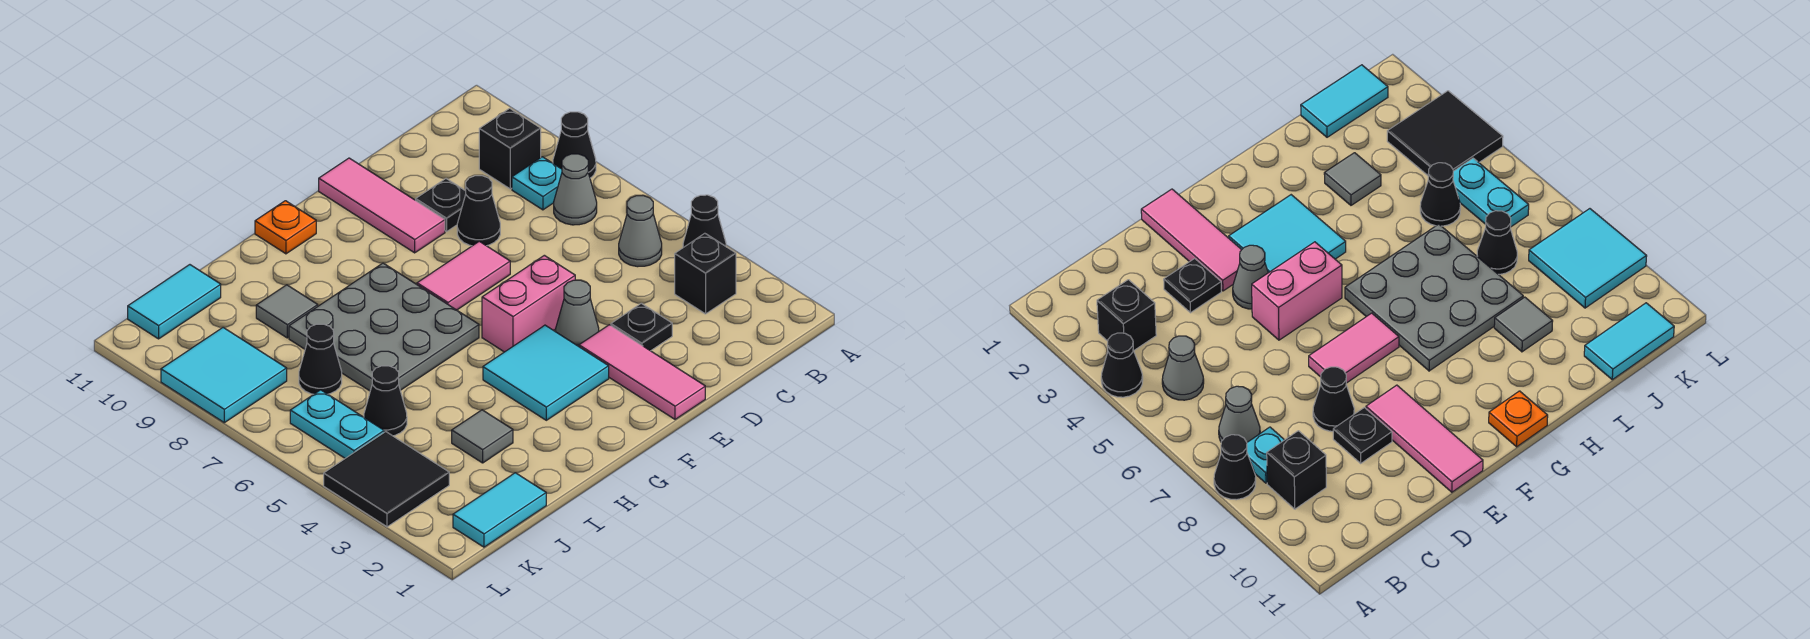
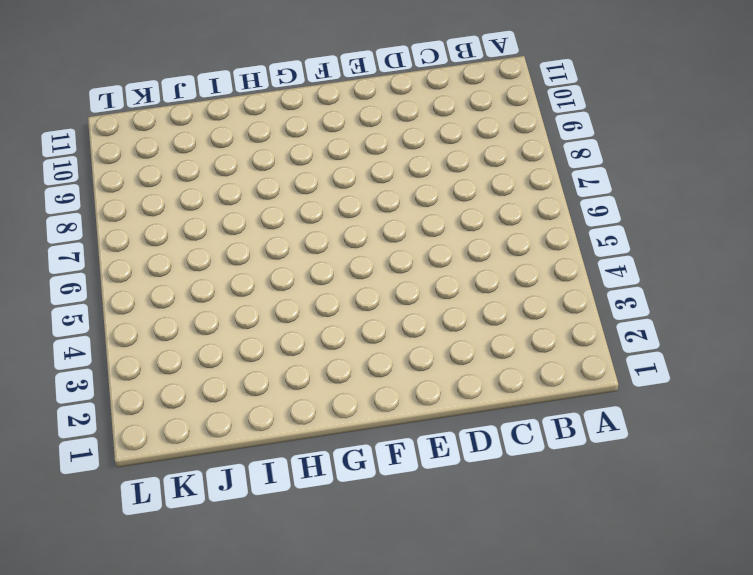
none -> black cone A4 level 1
none -> black cone A8 level 1
none -> black brick B3 level 1

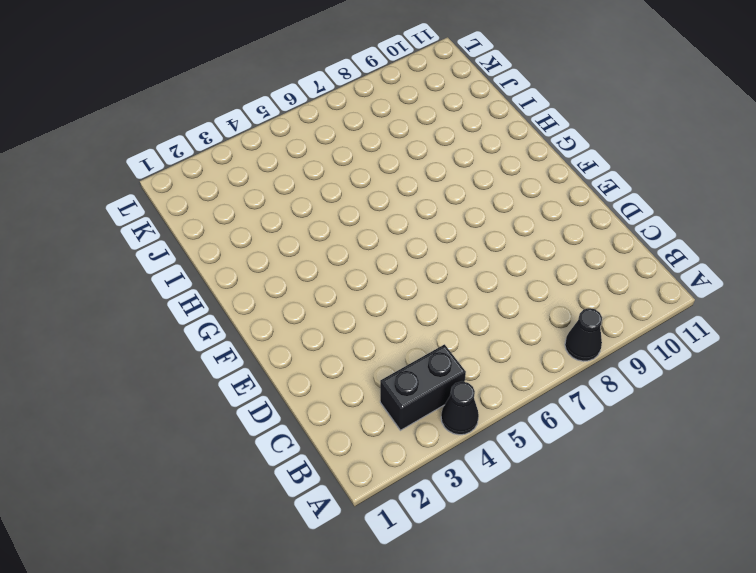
black brick B3:B4 level 1 -> black brick B3 level 1
none -> grey cone B5 level 1
none -> grey cone B7 level 1
none -> cyan plate B8 level 1

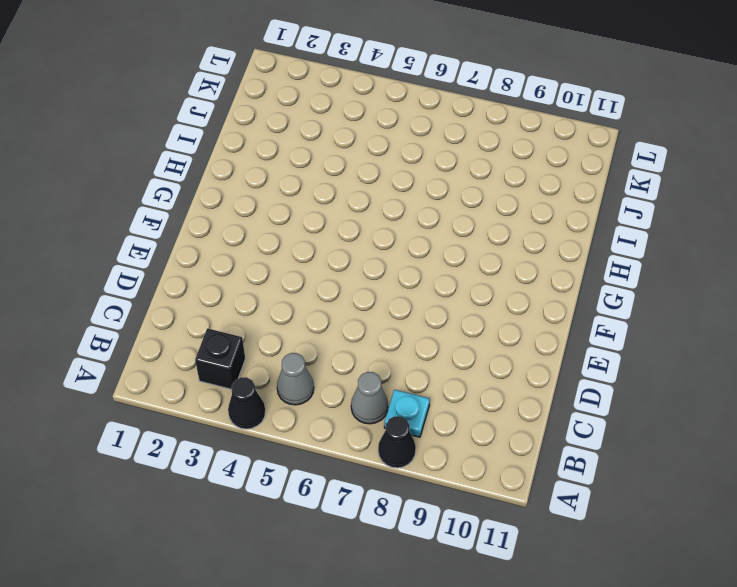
none -> black brick B9 level 1
none -> black plate D3 level 1
none -> black cone D8 level 1

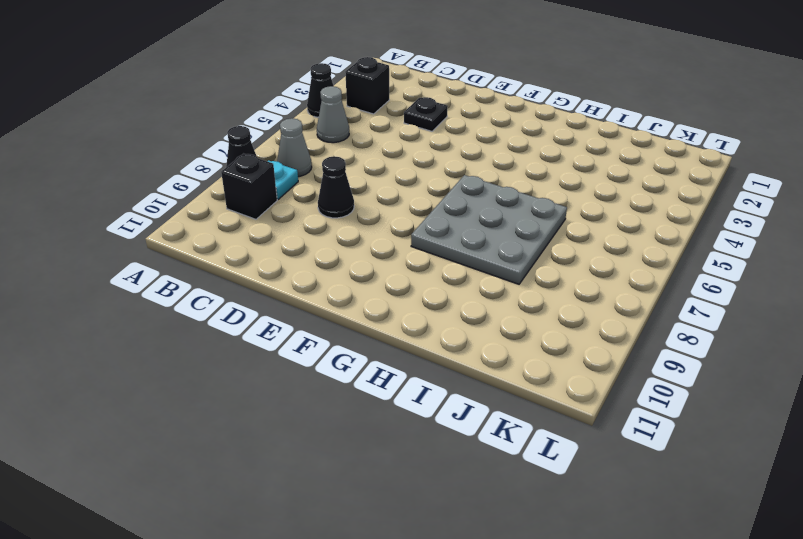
none -> black plate D9 level 1
none -> pink tile E1:E3 level 1
none -> grey cone E4 level 1

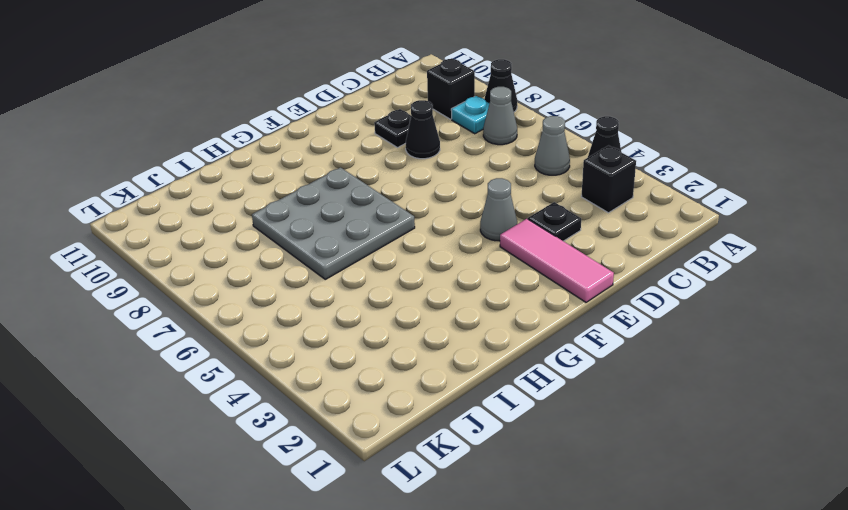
none -> pink brick E5:F5 level 1
none -> pink tile E7:F7 level 1
none -> pink tile E9:E11 level 1

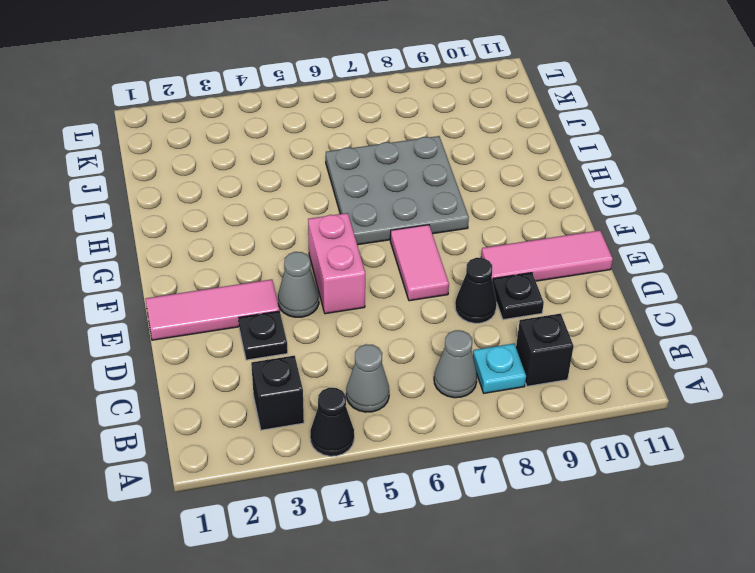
none -> black cone A8 level 1
none -> cyan tile F3:G4 level 1
none -> orange plate G11 level 1

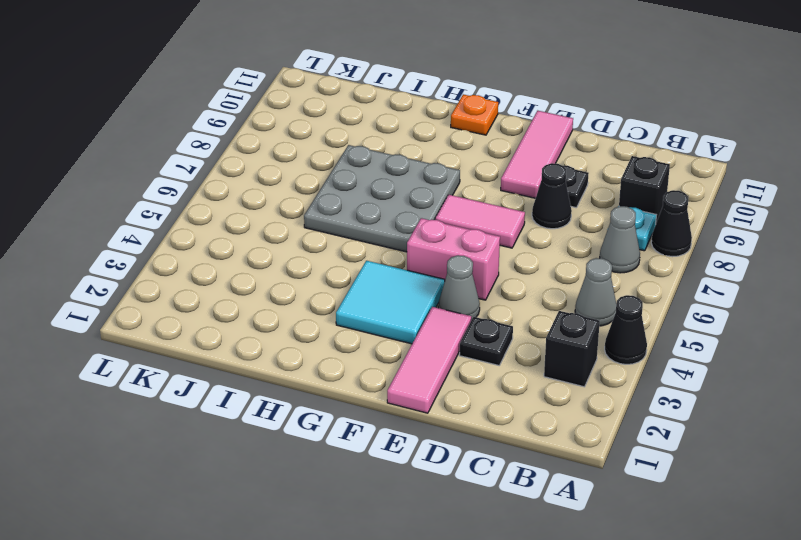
none -> grey tile I3 level 1
none -> grey tile I9 level 1
none -> cyan tile J1:K1 level 1

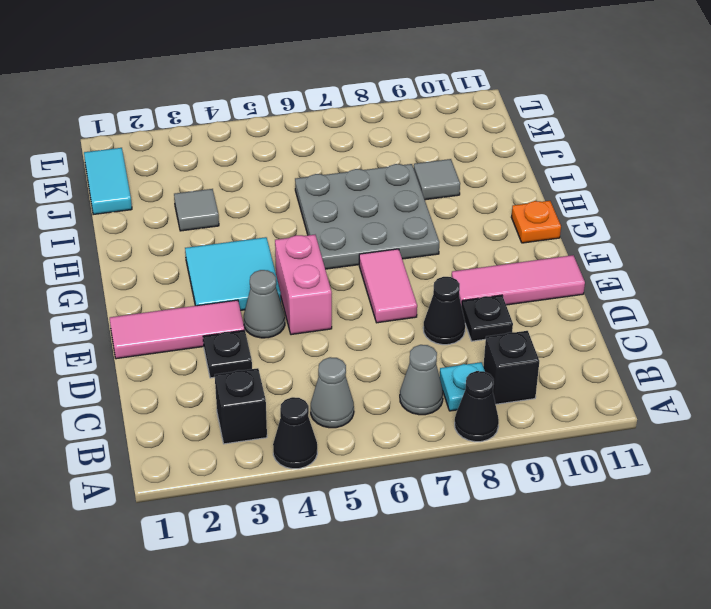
none -> black cone J5 level 1
none -> black cone J7 level 1
none -> cyan tile J11:K11 level 1

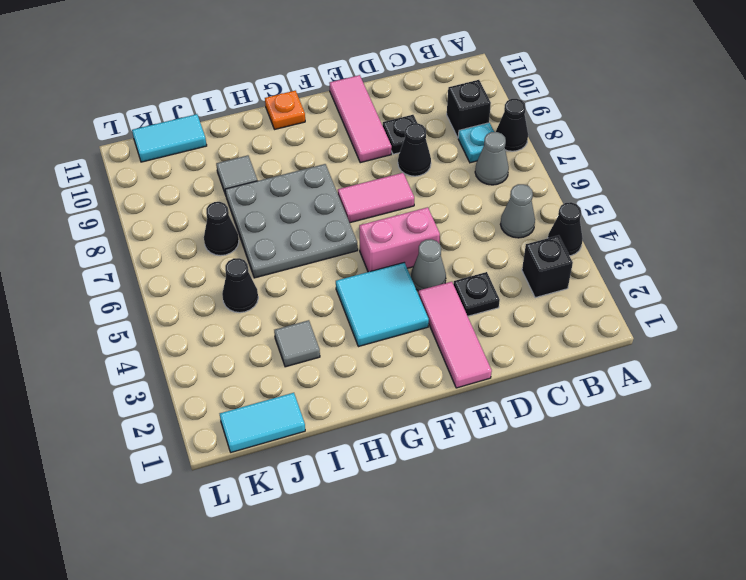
none -> black tile K3:L4 level 1
none -> cyan plate K5:K6 level 1
none -> cyan tile K8:L9 level 1

